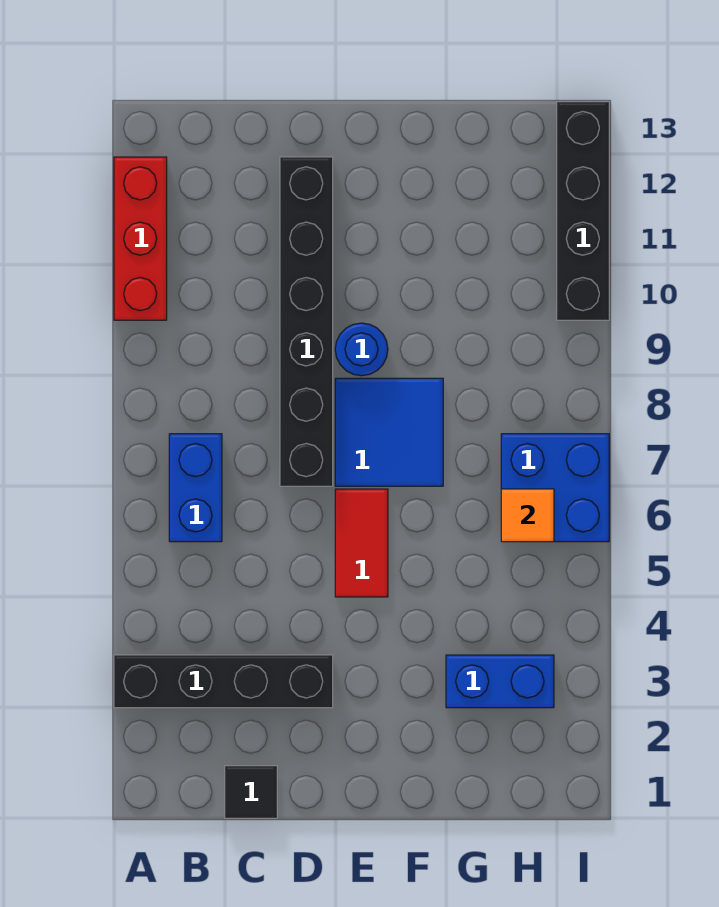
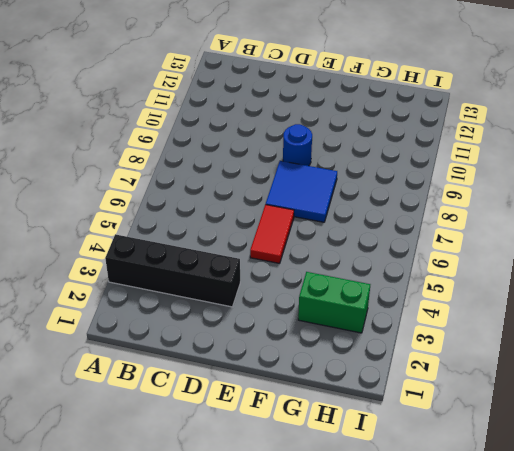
green brick G3:H3 level 1 -> blue brick G3:H3 level 1
none -> red brick A10:A12 level 1
none -> blue brick B6:B7 level 1
none -> black tile C1 level 1

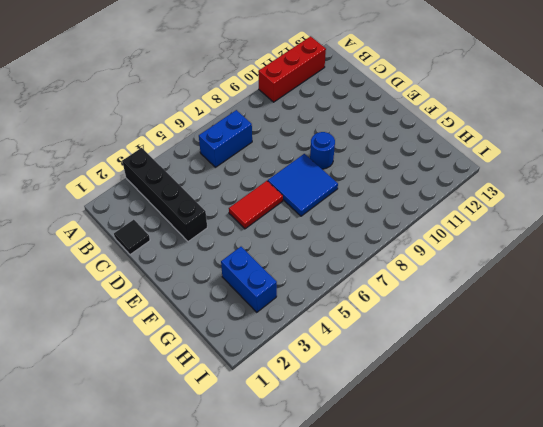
none -> black brick D7:D12 level 1
none -> blue brick H6:I7 level 1
none -> black brick I10:I13 level 1

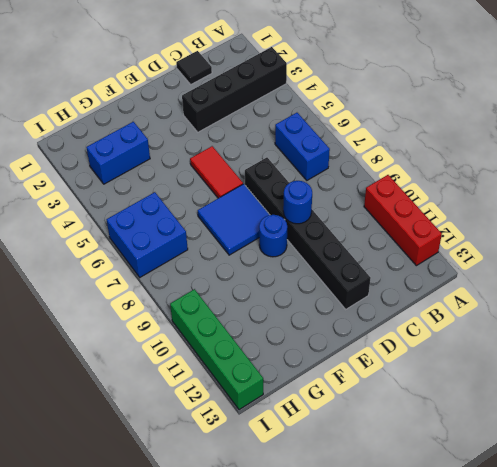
blue round brick D9 level 2 -> none
green brick I10:I13 level 1 -> black brick I10:I13 level 1
none -> orange tile H6 level 2

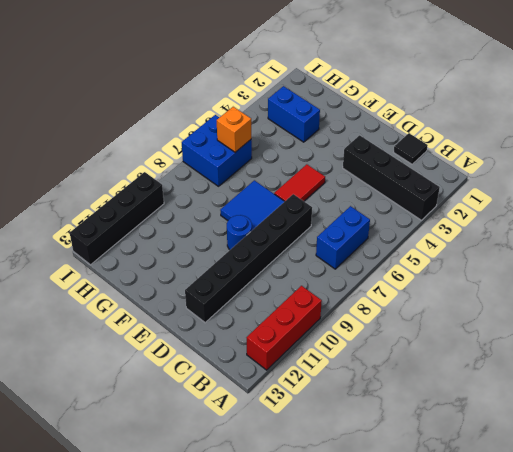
orange brick H6 level 2 -> orange tile H6 level 2

